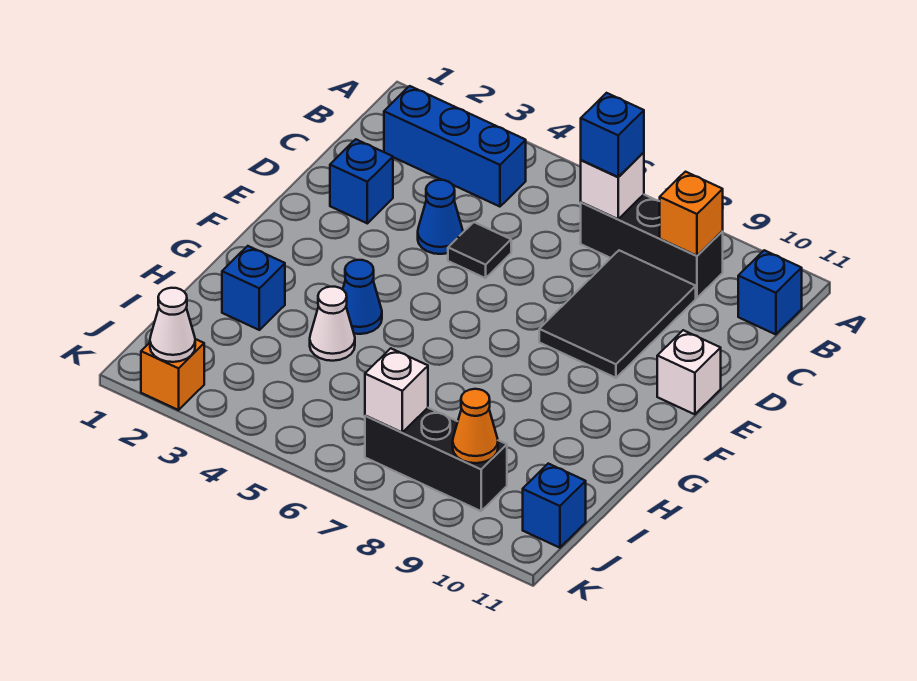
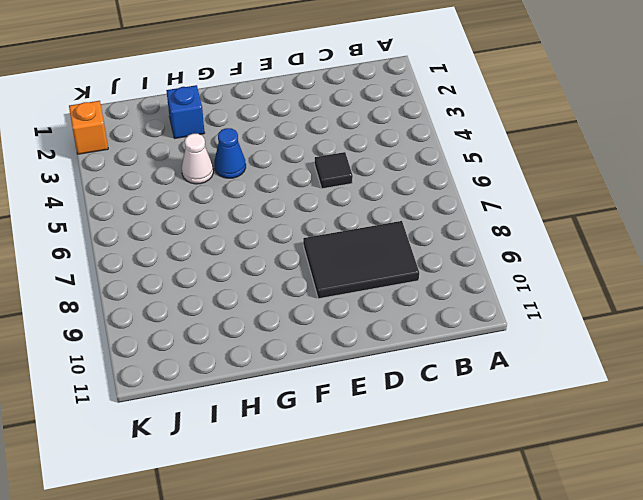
none -> blue brick B2:B4 level 1
none -> black brick B7:B9 level 1
none -> blue brick B11 level 1

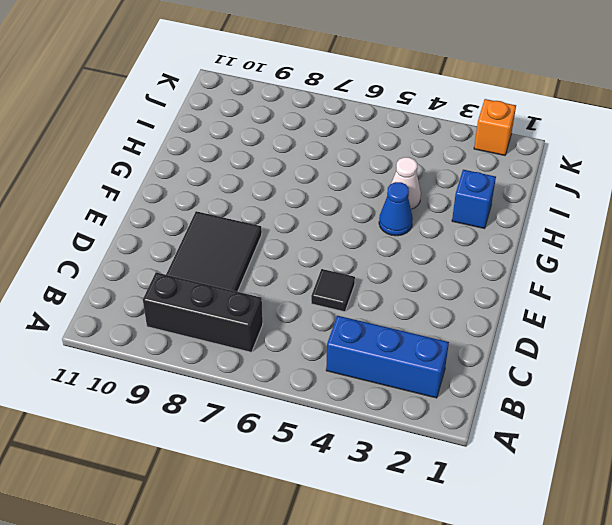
none -> blue brick B11 level 1
none -> blue brick D2 level 1
none -> blue cone D4 level 1

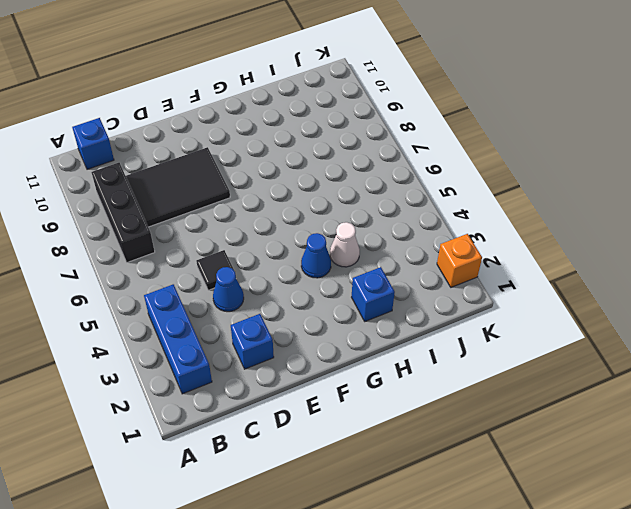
none -> white brick E11 level 1
none -> black brick J7:J9 level 1
none -> blue brick J11 level 1

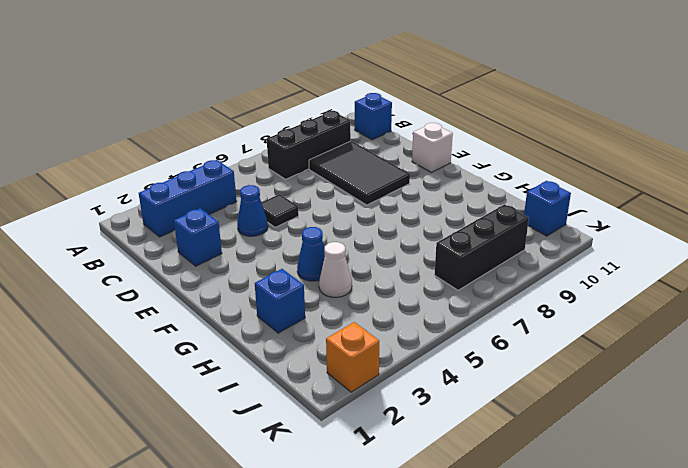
none -> white brick B7 level 2
none -> orange brick B9 level 2
none -> white brick J7 level 2

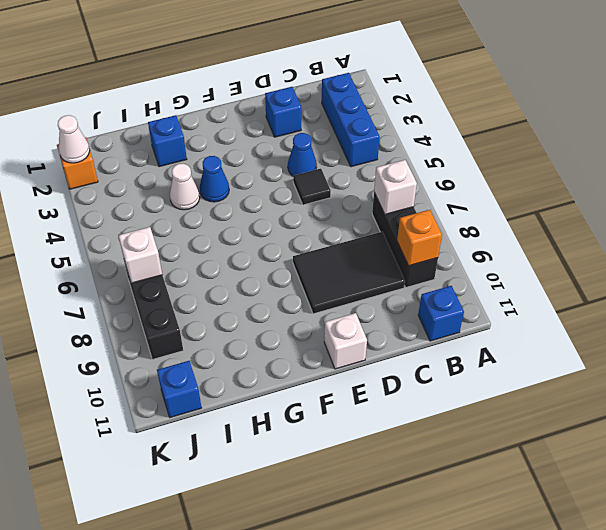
none -> orange cone J9 level 2
none -> blue brick B7 level 3

